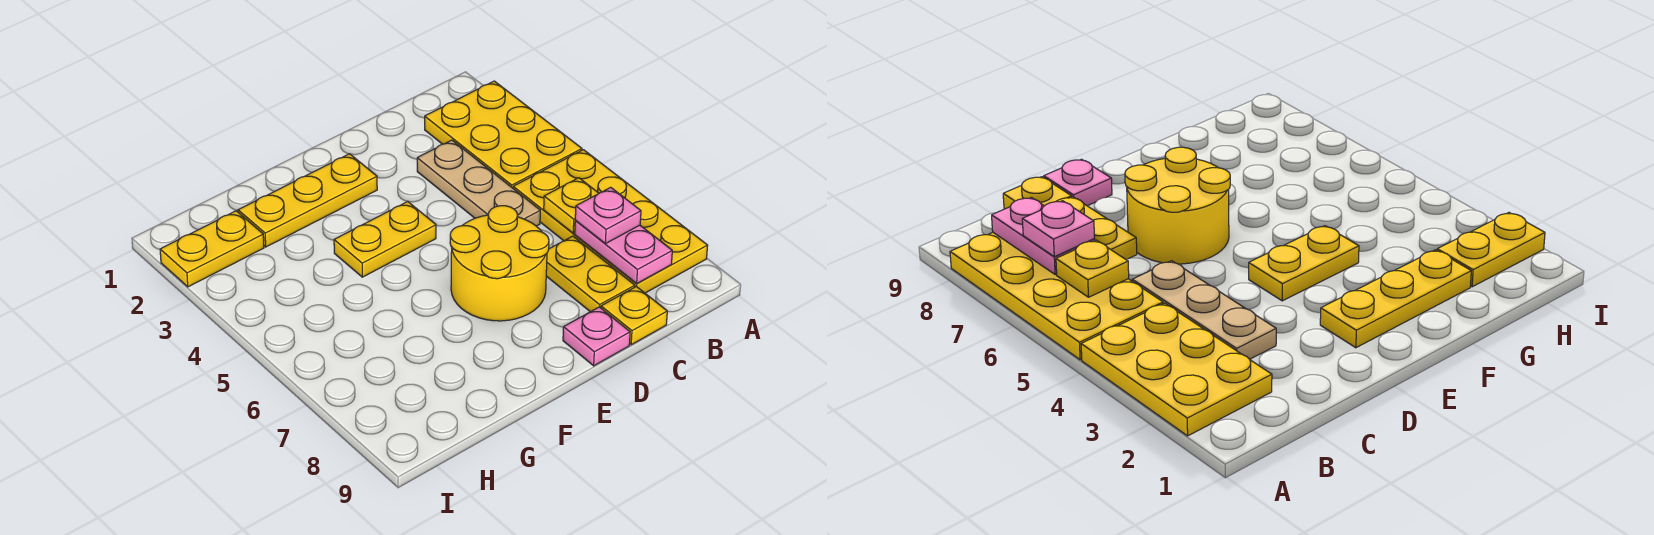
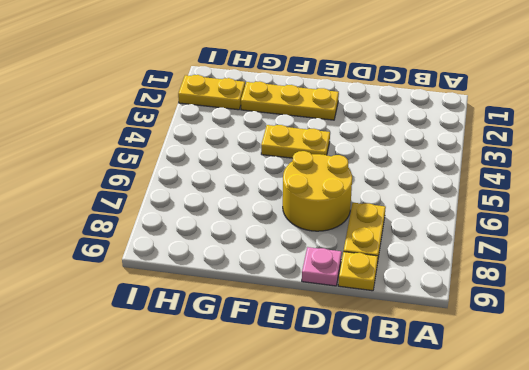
none -> yellow plate A2:B4 level 1
none -> yellow plate A5:B8 level 1
none -> tan plate C3:C5 level 1

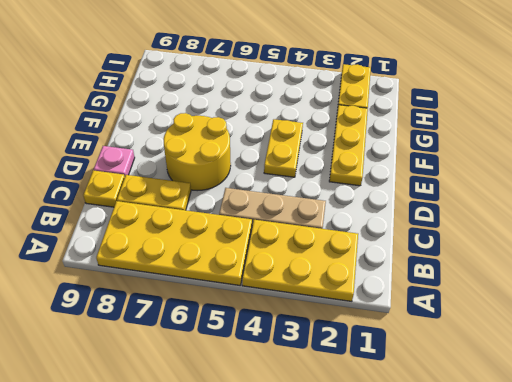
none -> yellow plate B6 level 2
none -> pink plate B7:B8 level 2
none -> pink plate B7 level 3

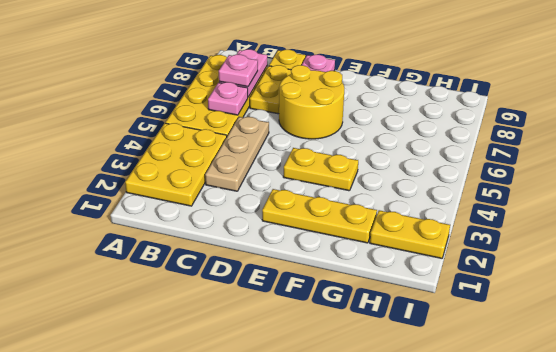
pink plate B6 level 2 -> yellow plate B6 level 2

